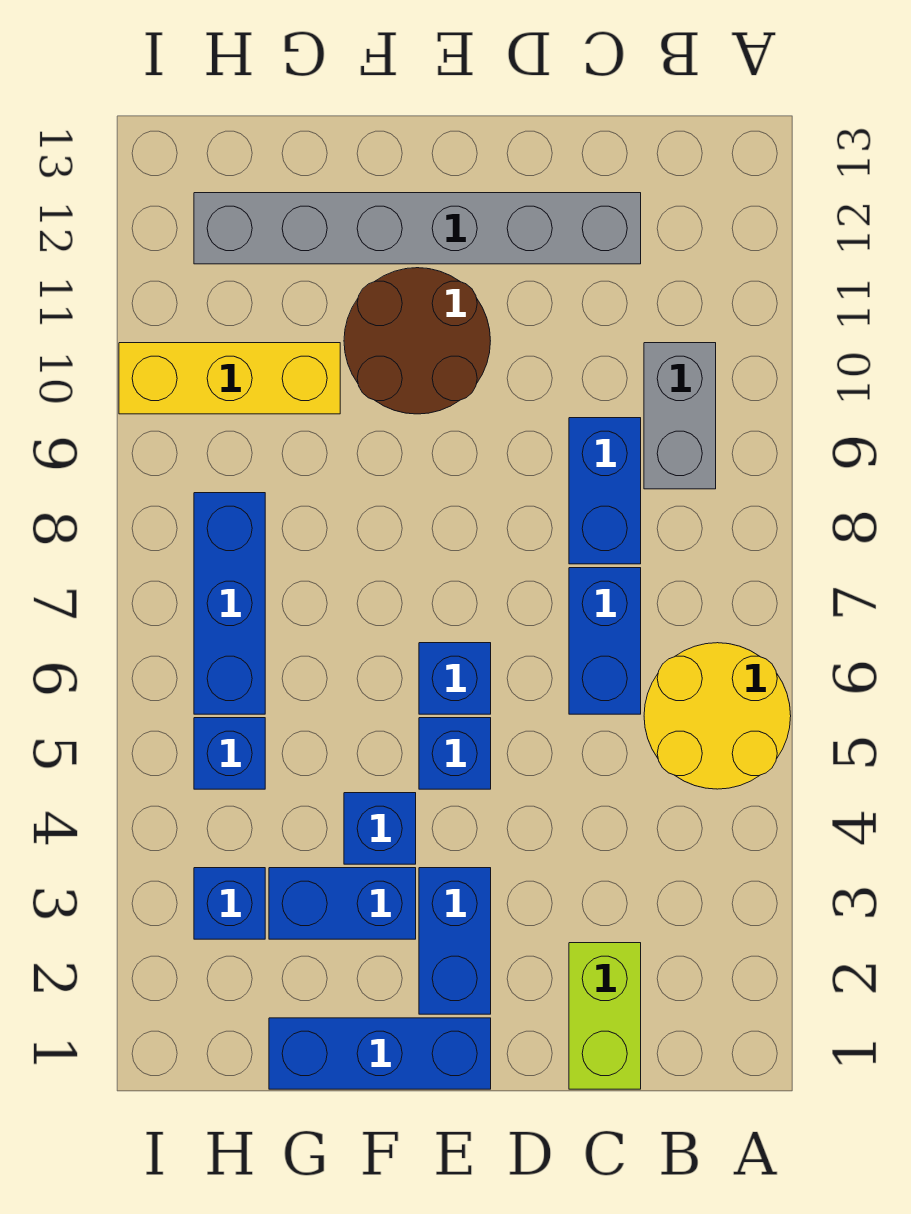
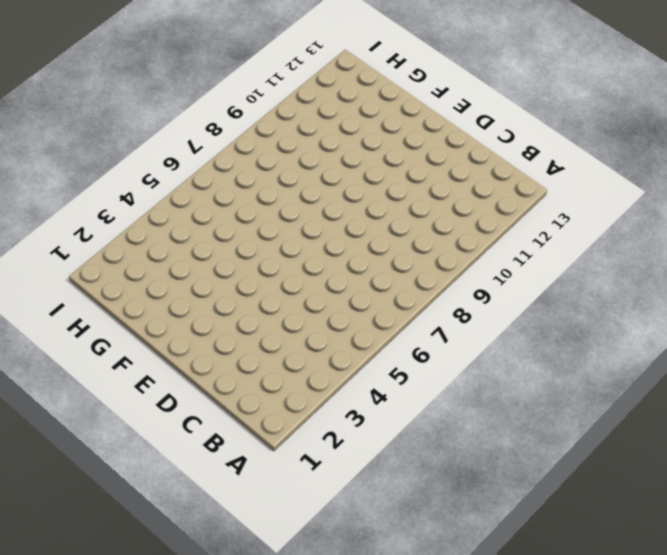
none -> yellow round brick A5:B6 level 1
none -> grey brick B9:B10 level 1
none -> lime brick C1:C2 level 1

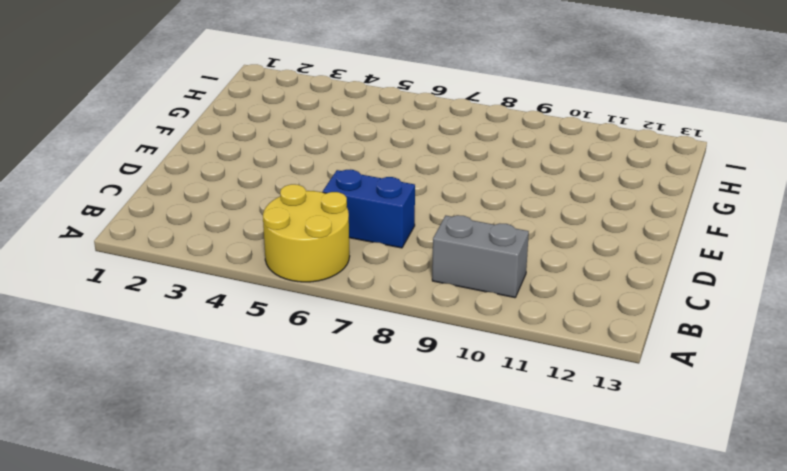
none -> lime brick C1:C2 level 1
none -> blue brick C8:C9 level 1
none -> grey brick C12:H12 level 1

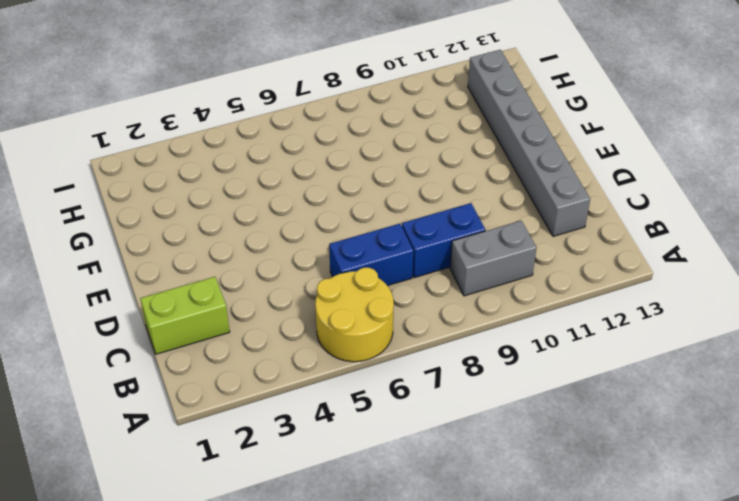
none -> blue brick E1:G1 level 1
none -> blue brick E2:E3 level 1
none -> blue brick E5 level 1

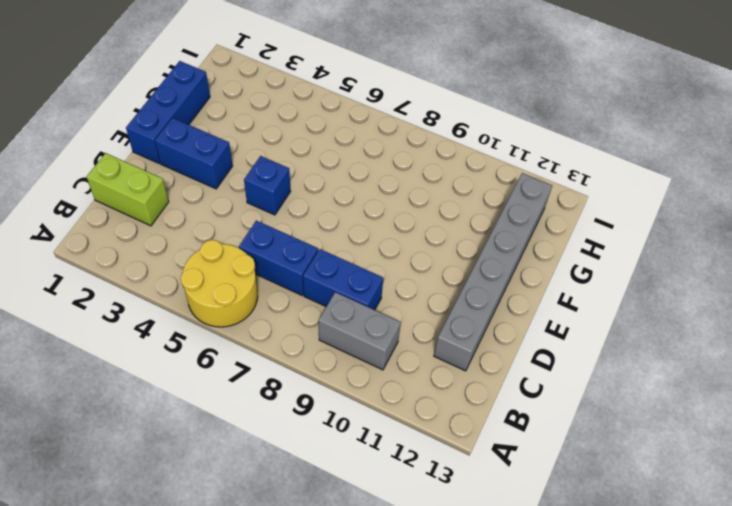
none -> blue brick E6 level 1
none -> brown round brick E10:F11 level 1
none -> blue brick F3:G3 level 1

